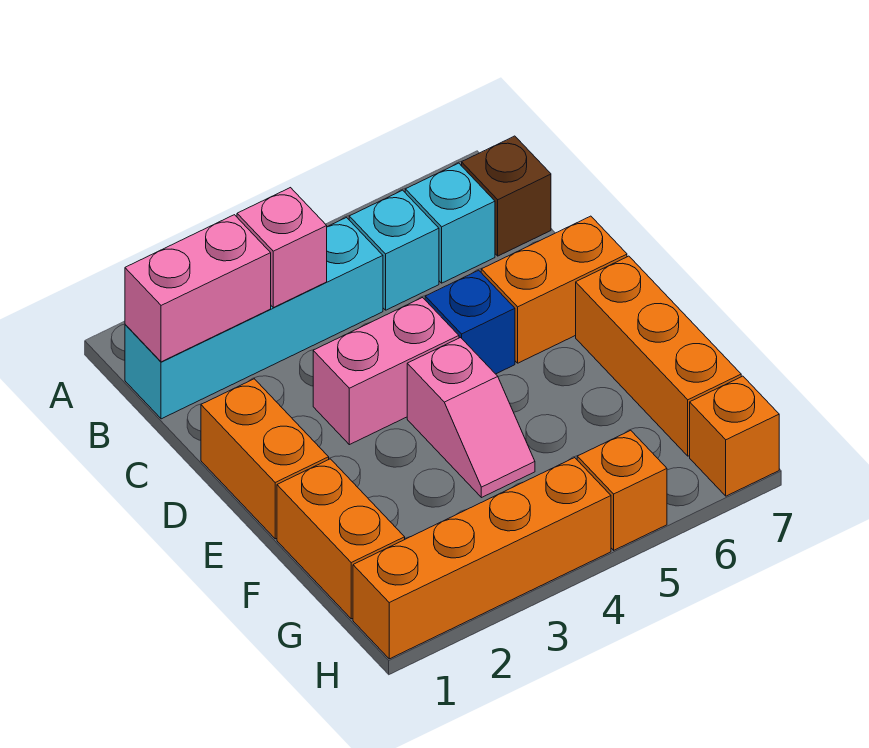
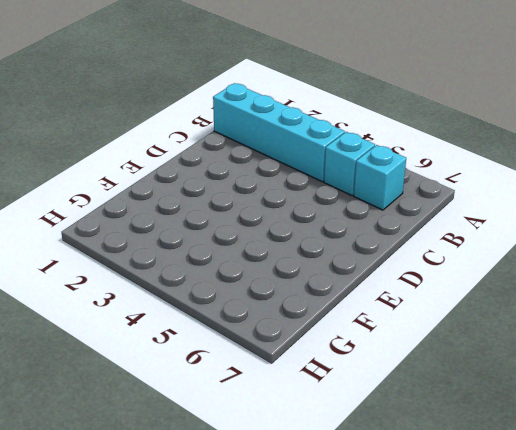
none -> brown brick B7 level 1
none -> orange brick D1:E1 level 1
none -> pink brick D3:D4 level 1

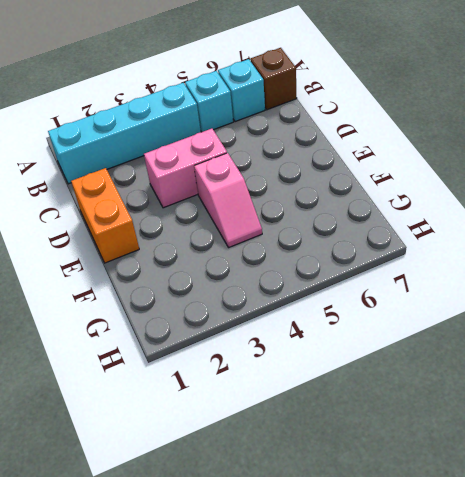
none -> blue brick D5 level 1
none -> orange brick D6:D7 level 1
none -> orange brick E7:G7 level 1

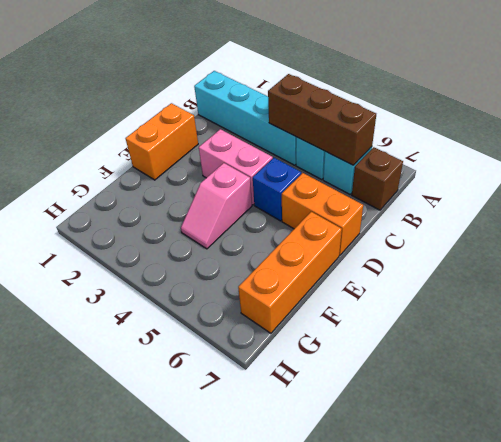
brown brick B4:B6 level 2 -> none
none -> orange brick F1:G1 level 1
none -> orange brick H1:H4 level 1
none -> orange brick H5 level 1

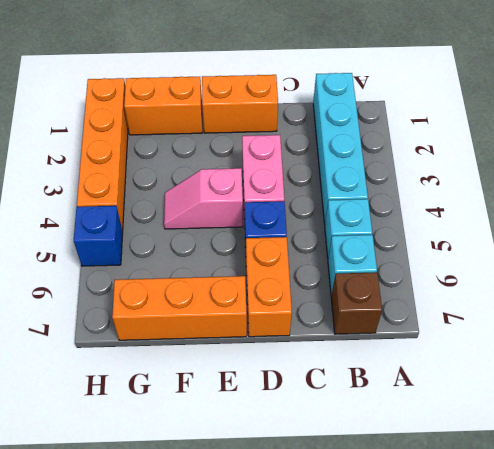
blue brick H5 level 1 -> orange brick H5 level 1
none -> orange brick H7 level 1
none -> pink brick B1:B2 level 2
none -> pink brick B3 level 2

